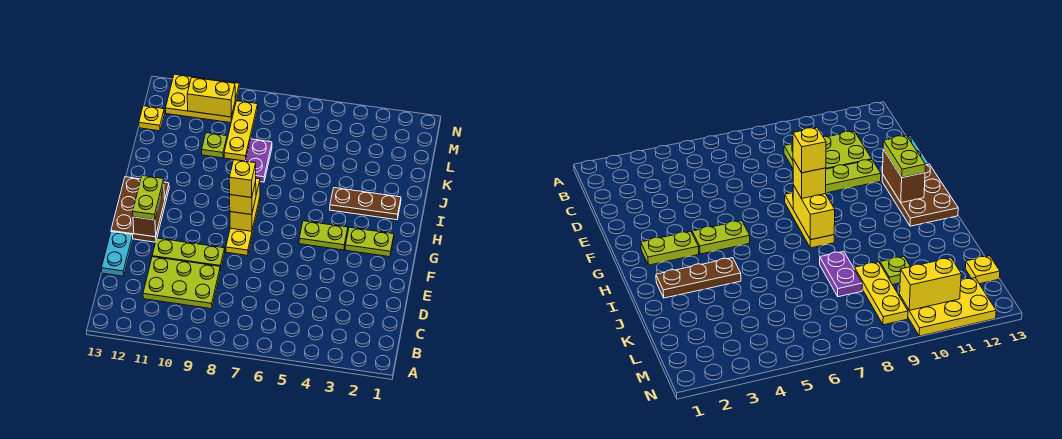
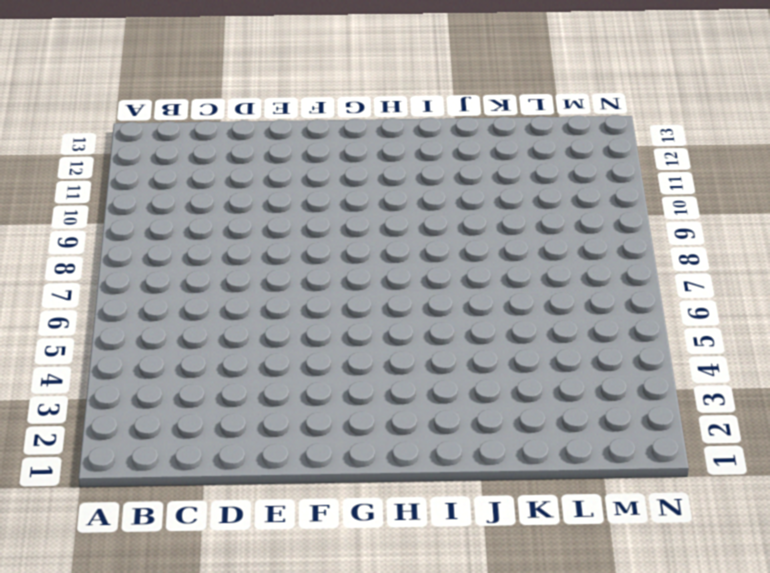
none -> lime plate C9:D11 level 1
none -> cyan plate D13:E13 level 1
none -> lime plate E9:E11 level 1

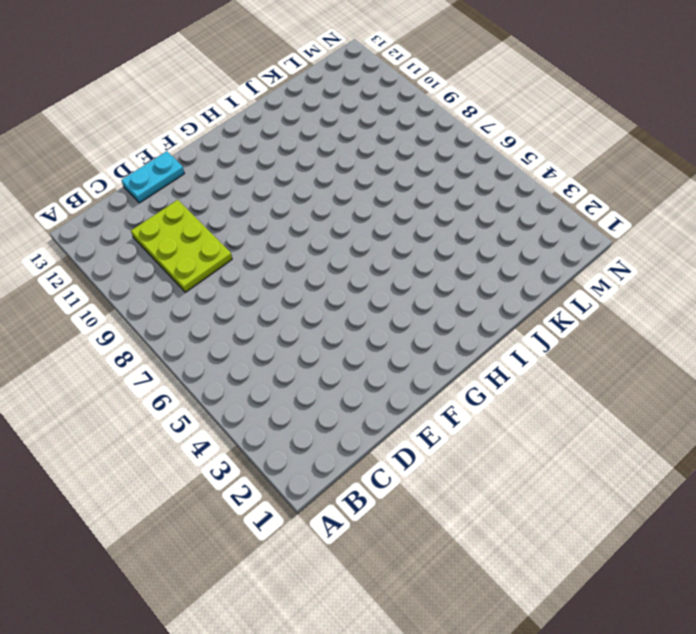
none -> lime plate E9:E11 level 1
none -> yellow plate F8:H8 level 1
none -> brown plate F12:H13 level 1

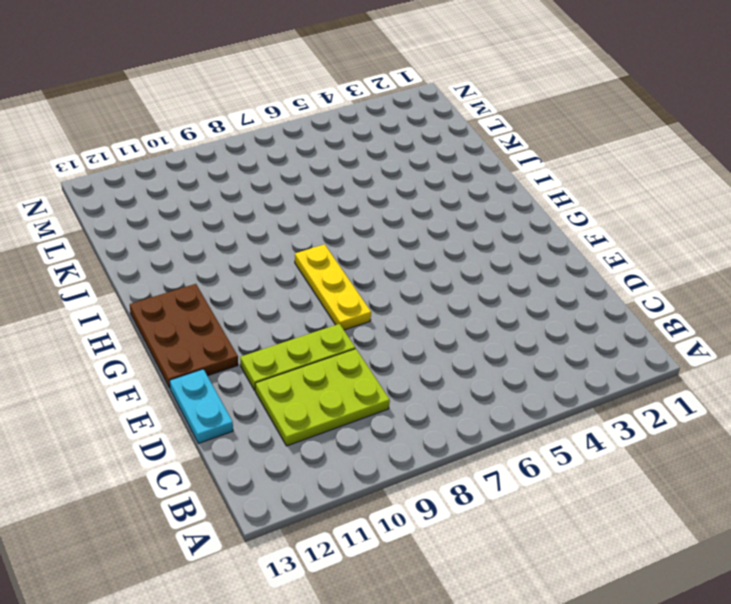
none -> lime plate G2:G3 level 1
none -> lime plate G4:G5 level 1
none -> brown plate I2:I4 level 1

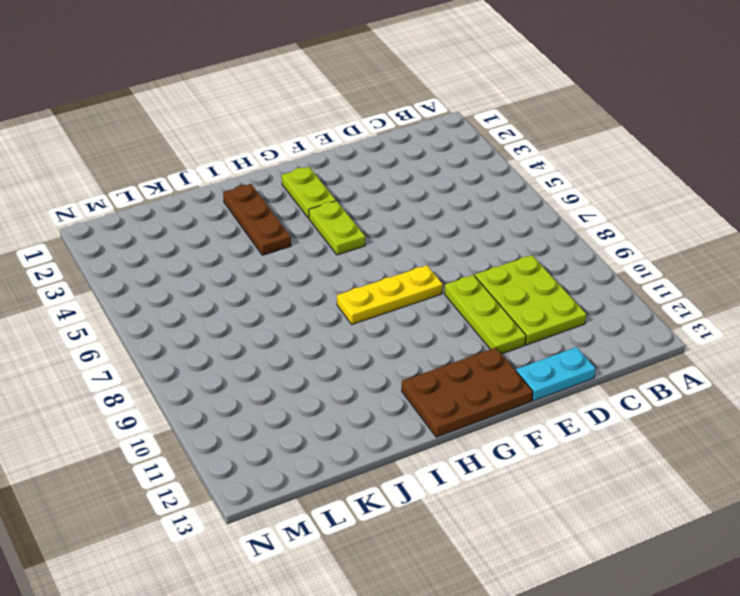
none -> purple plate J8:K8 level 1
none -> yellow plate K9:M9 level 1
none -> lime plate K10 level 1

